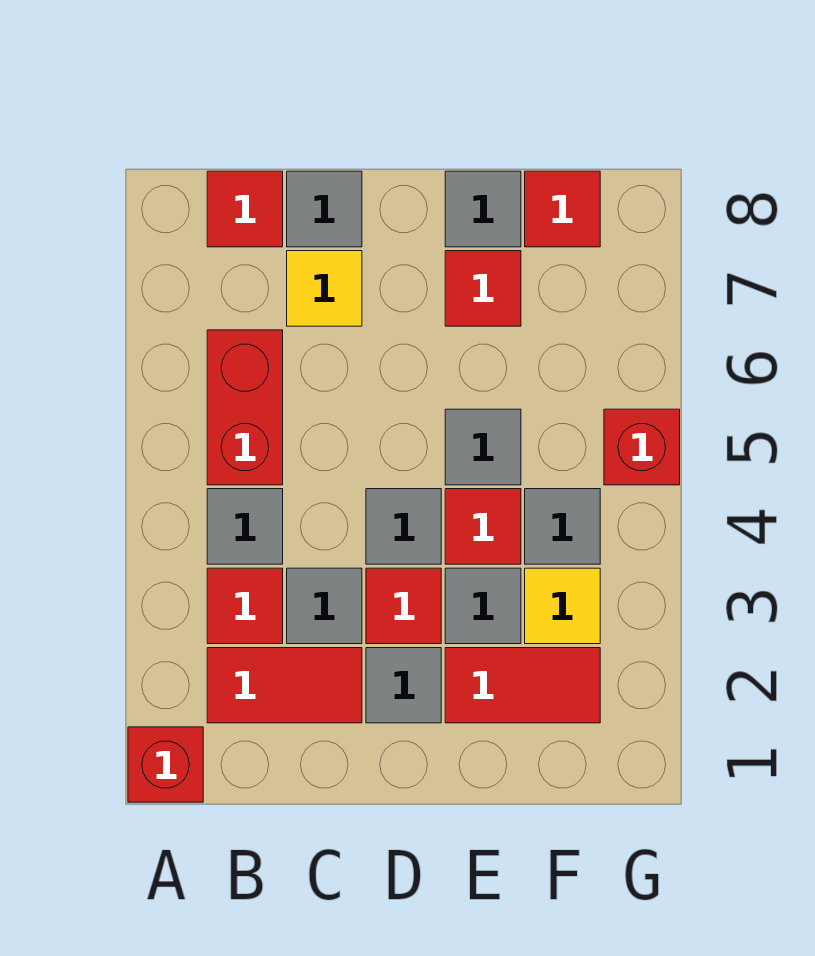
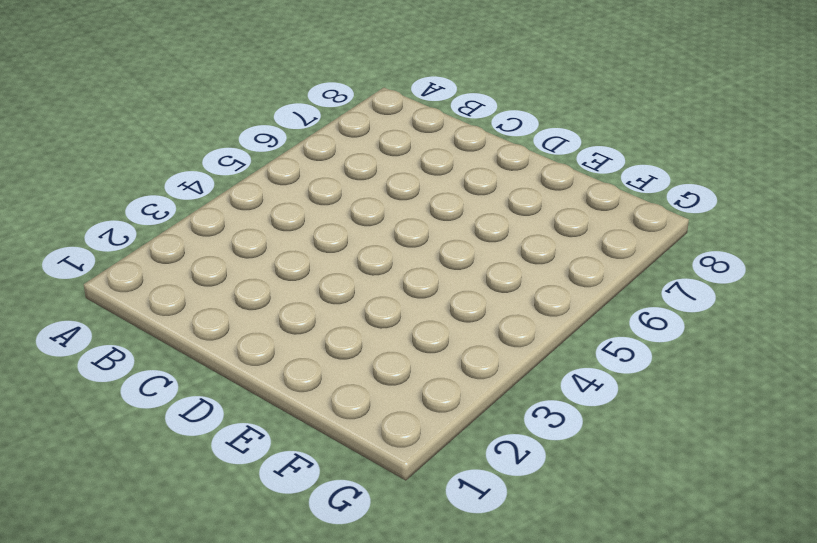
none -> red brick A1 level 1
none -> red tile B2:C2 level 1
none -> red tile B3 level 1

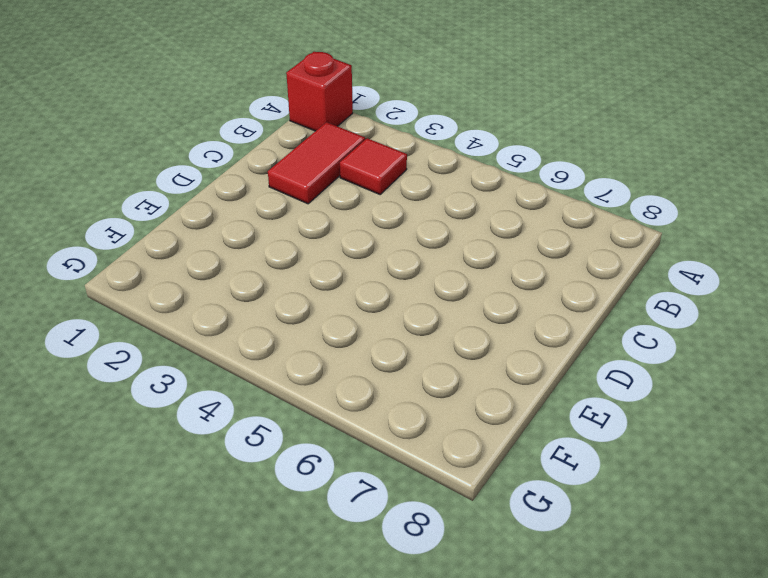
none -> grey tile B4 level 1
none -> red brick B5:B6 level 1
none -> red tile B8 level 1

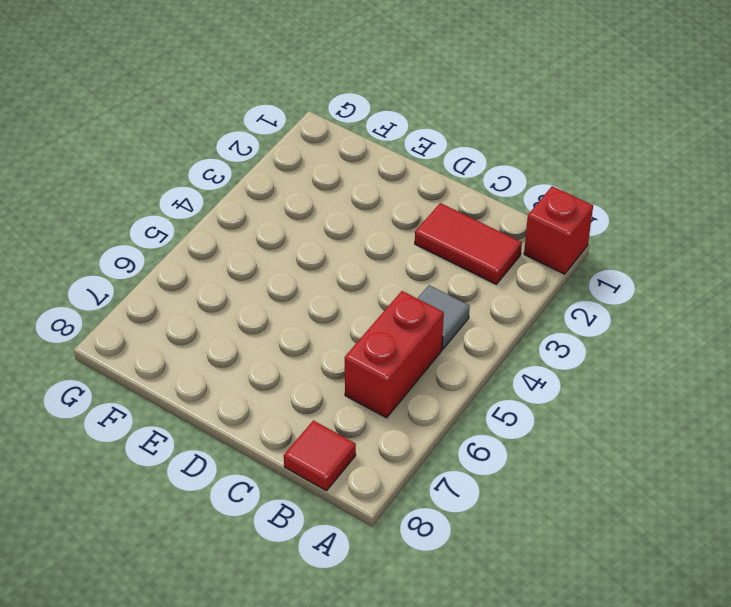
none -> red tile B3 level 1
none -> grey tile C3 level 1
none -> yellow tile C7 level 1

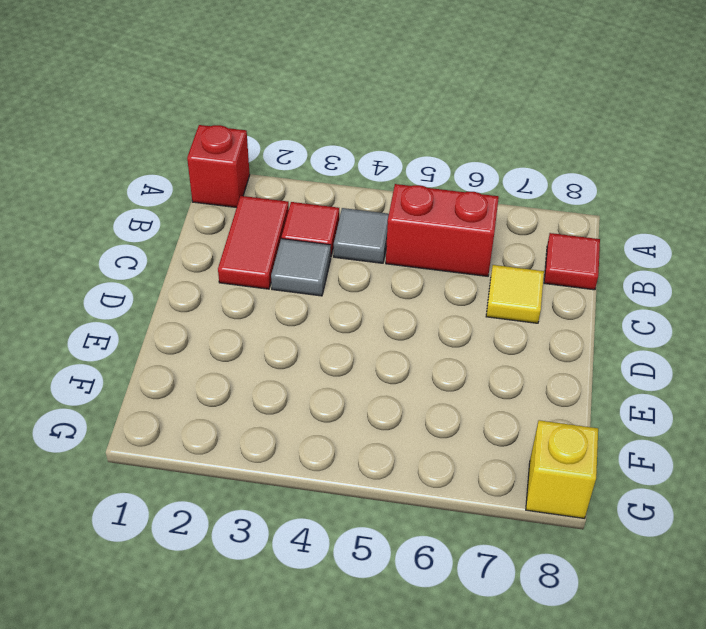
yellow brick G8 level 1 -> none
none -> grey tile C8 level 1
none -> grey tile D2 level 1
none -> red tile D3 level 1

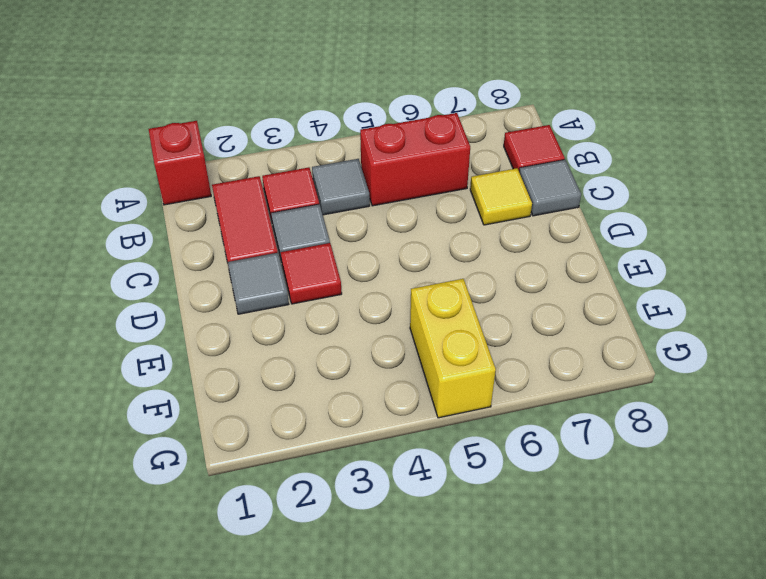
yellow brick F5:G5 level 1 -> red brick G5 level 1
none -> grey tile D4 level 1
none -> red tile E2:F2 level 1
none -> grey tile E3 level 1

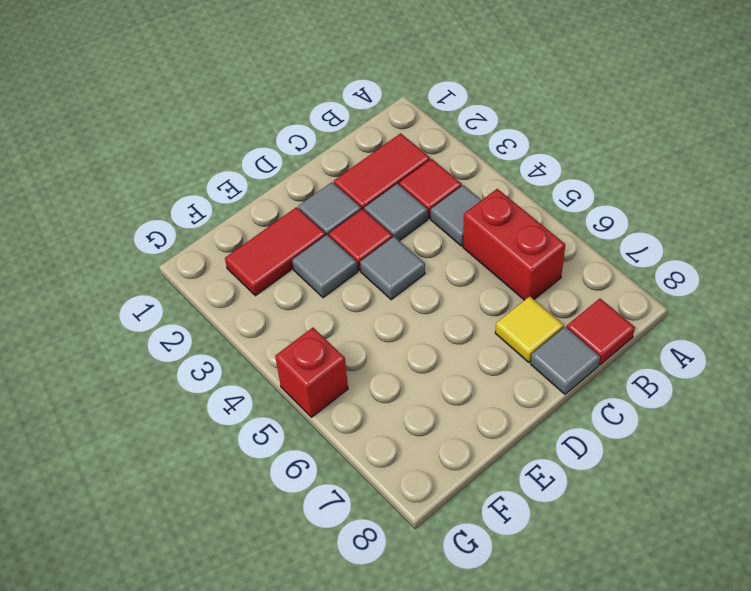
none -> red brick A1 level 1
none -> red tile E4 level 1
none -> grey tile E5 level 1

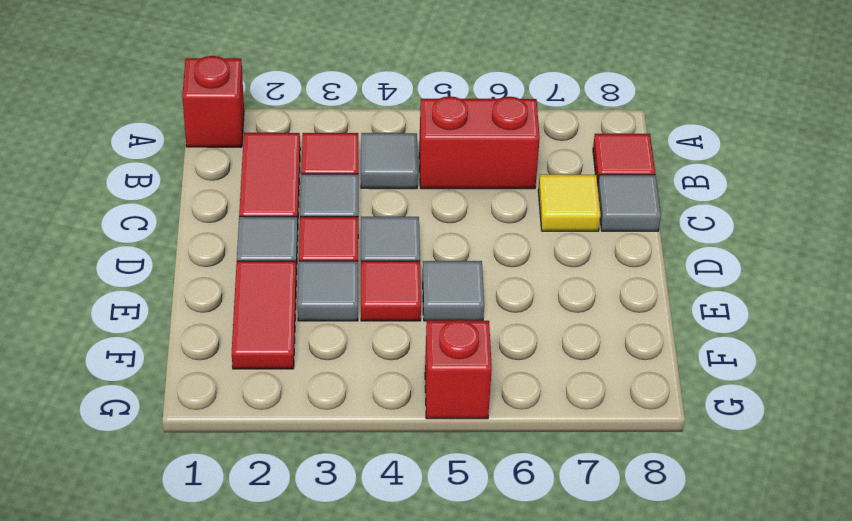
none -> red tile E7 level 1
none -> grey tile E8 level 1
none -> yellow tile F3 level 1

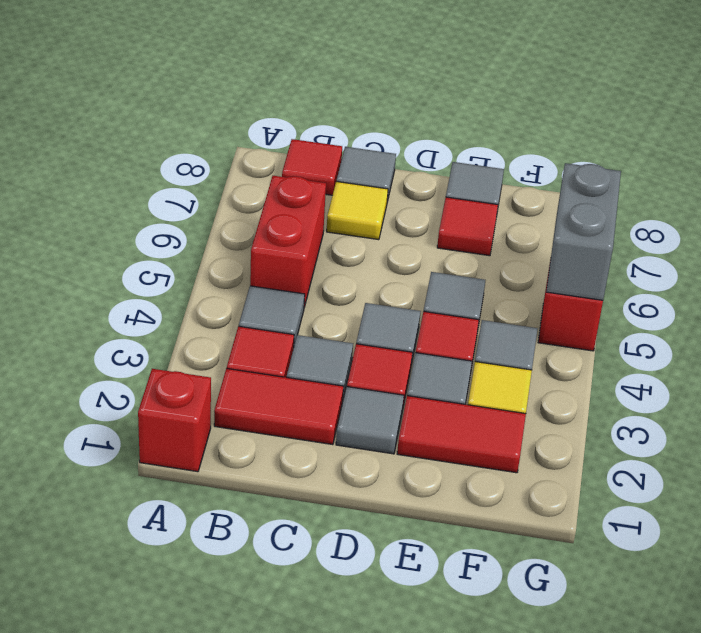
grey brick G5:G6 level 2 -> none
none -> red tile F8 level 1

